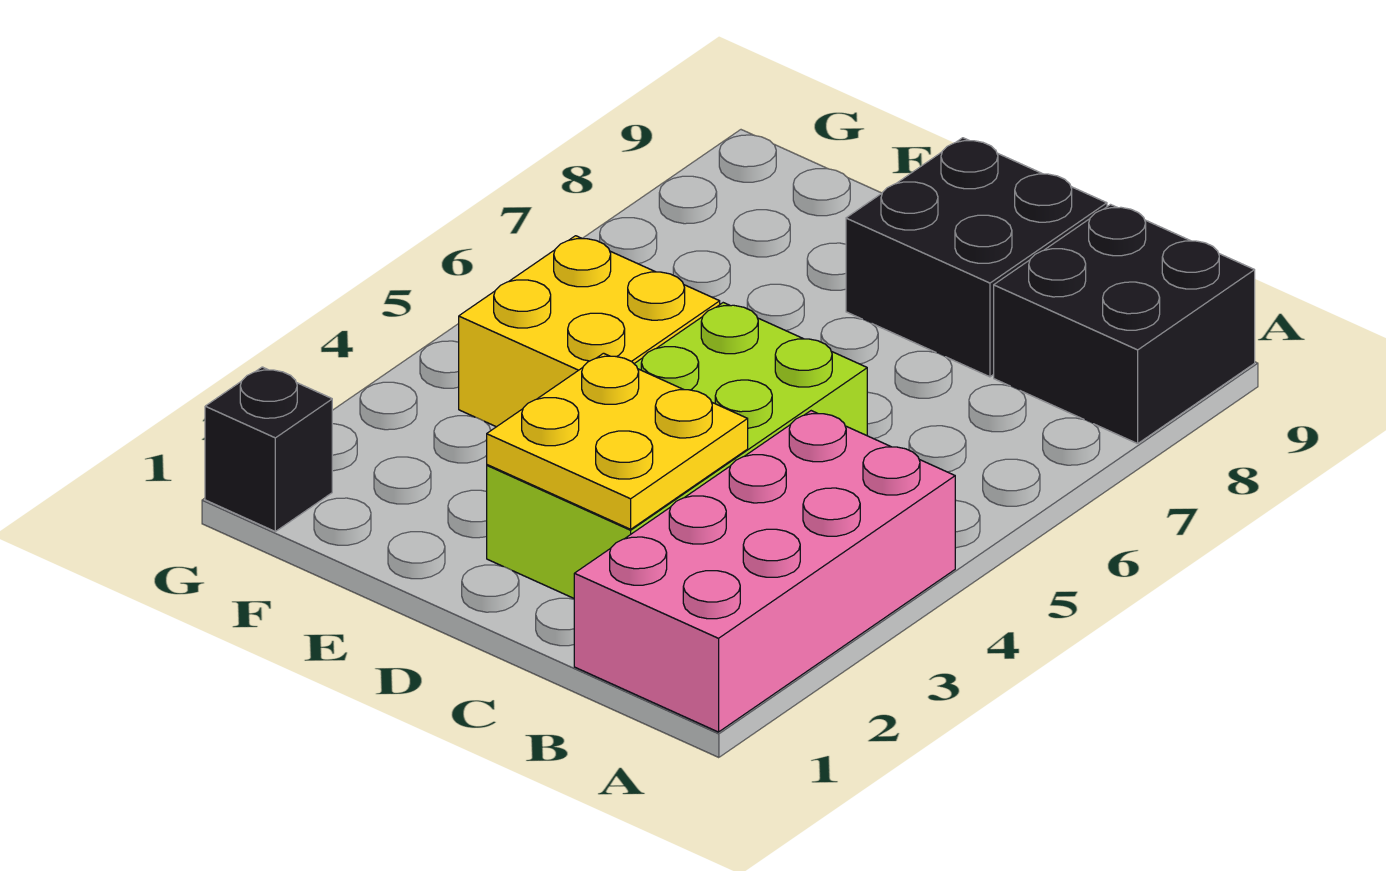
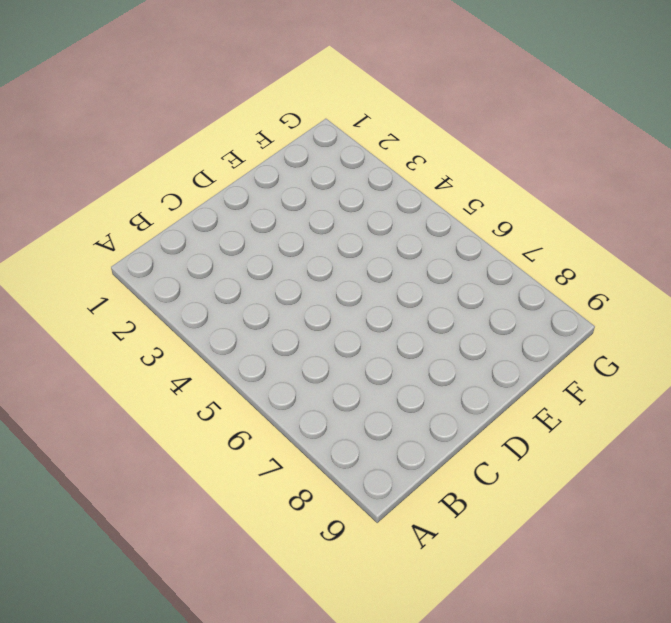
none -> pink brick A1:B4 level 1
none -> black brick A8:B9 level 1

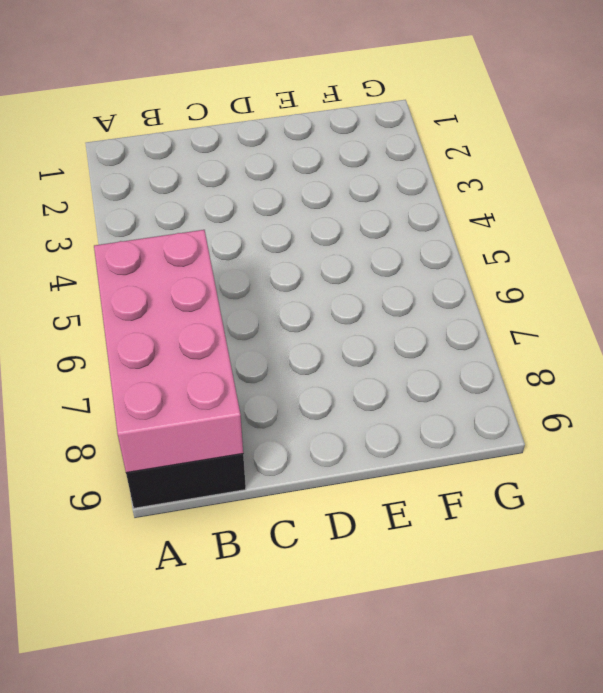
pink brick A6:B9 level 2 -> pink brick A1:B4 level 1
none -> lime brick C2:D5 level 1
none -> black brick C8:D9 level 1

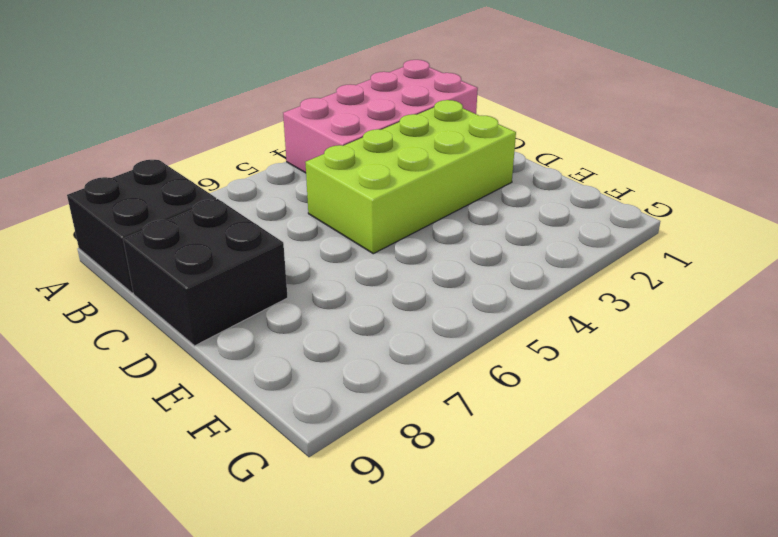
none -> yellow brick E4:F5 level 1
none -> black brick G1 level 1

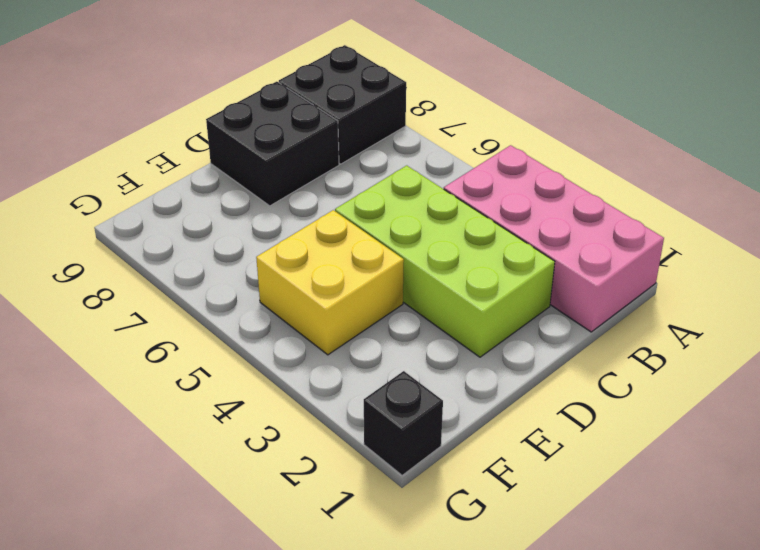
none -> yellow plate C2:D3 level 2

